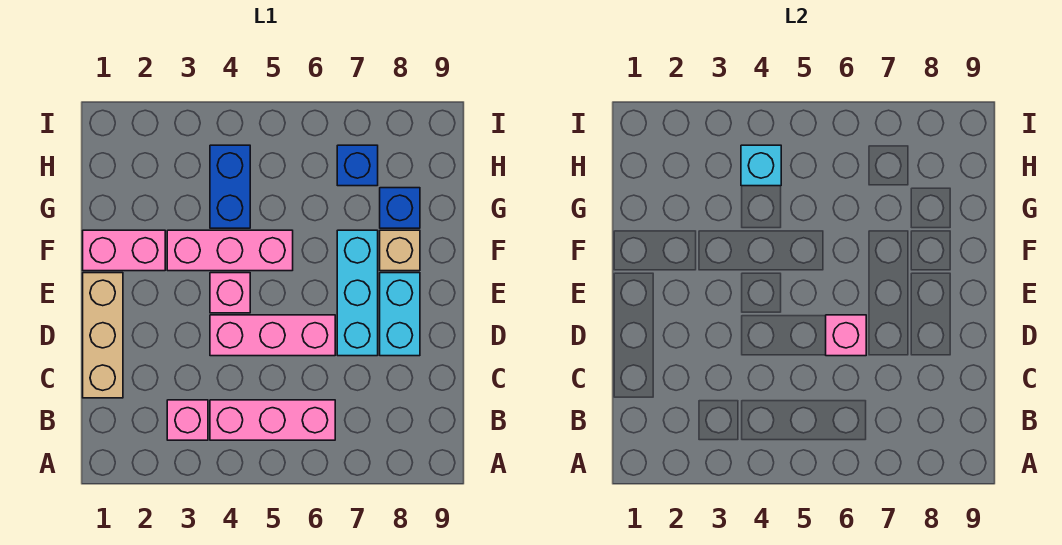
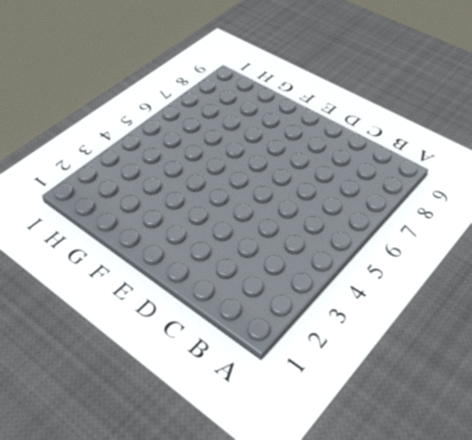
none -> pink brick B3 level 1
none -> pink brick B4:B6 level 1
none -> tan brick C1:E1 level 1

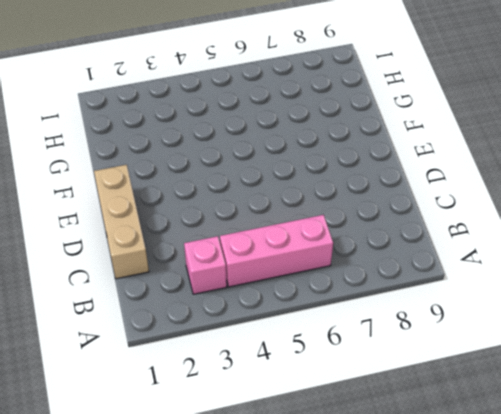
none -> pink brick D4:D6 level 1
none -> cyan brick D7:F7 level 1
none -> cyan brick D8:E8 level 1

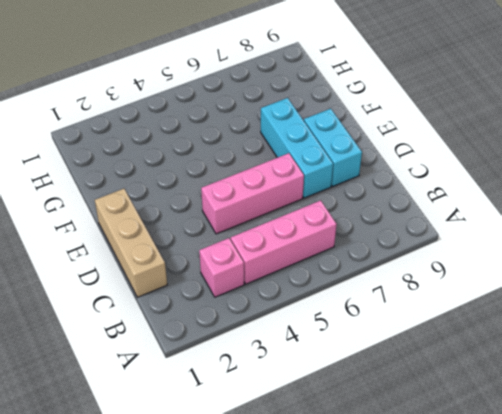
none -> pink brick E4 level 1
none -> pink brick F1:F2 level 1
none -> pink brick F3:F5 level 1

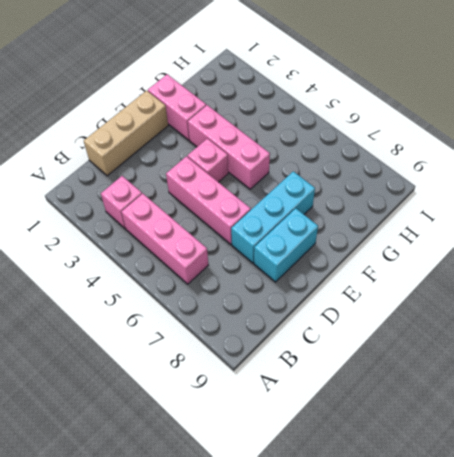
none -> tan brick F8 level 1
none -> blue brick G4:H4 level 1
none -> blue brick G8 level 1

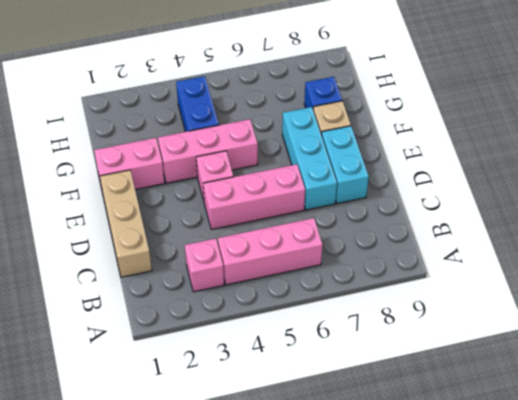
none -> blue brick H7 level 1
none -> pink brick D6 level 2
none -> cyan brick H4 level 2

